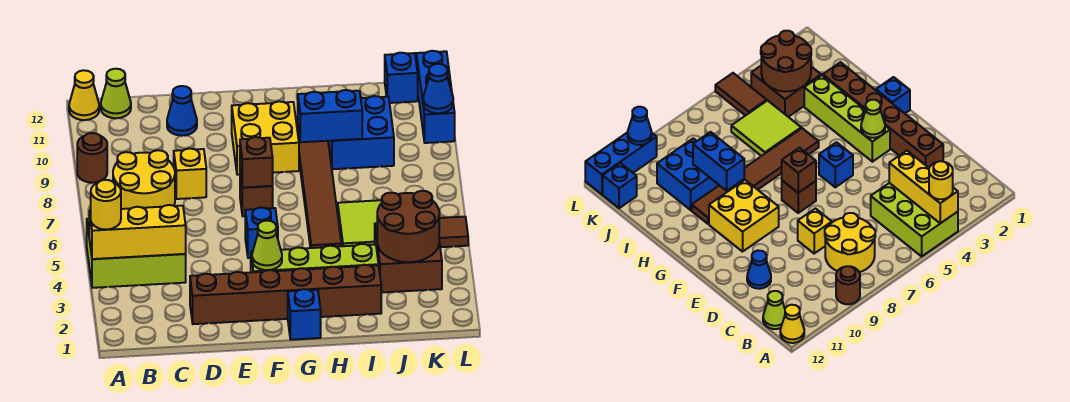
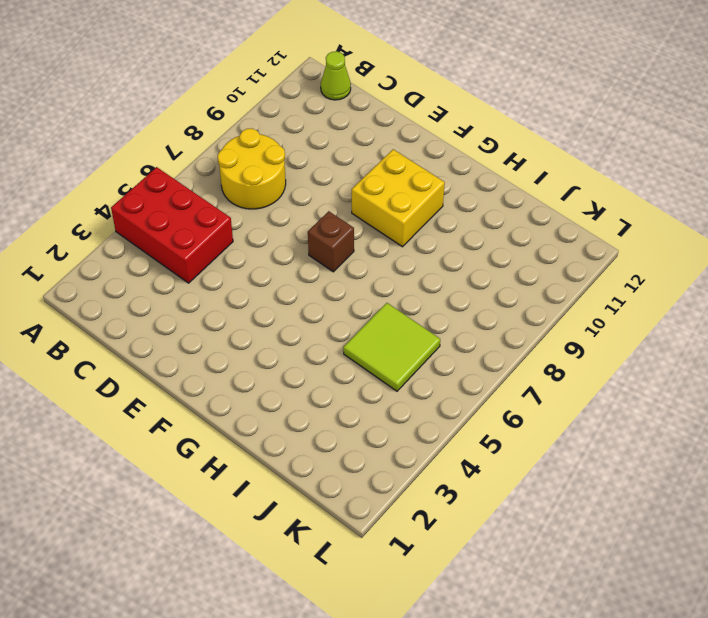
red brick A4:C5 level 1 -> lime brick A4:C5 level 1
none -> brown round brick A9 level 1
none -> yellow cone A12 level 1
none -> brown brick D2:I2 level 1

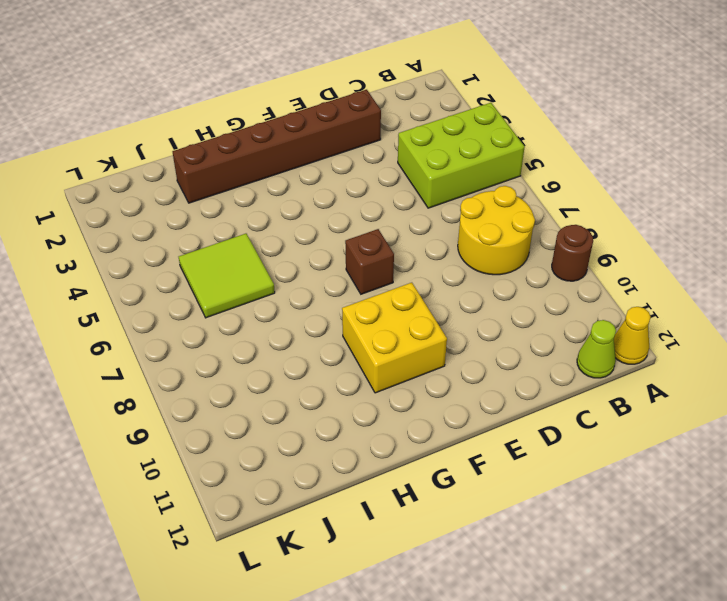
none -> yellow brick D8 level 1
none -> blue cone D11 level 1
none -> lime brick F3:I3 level 1

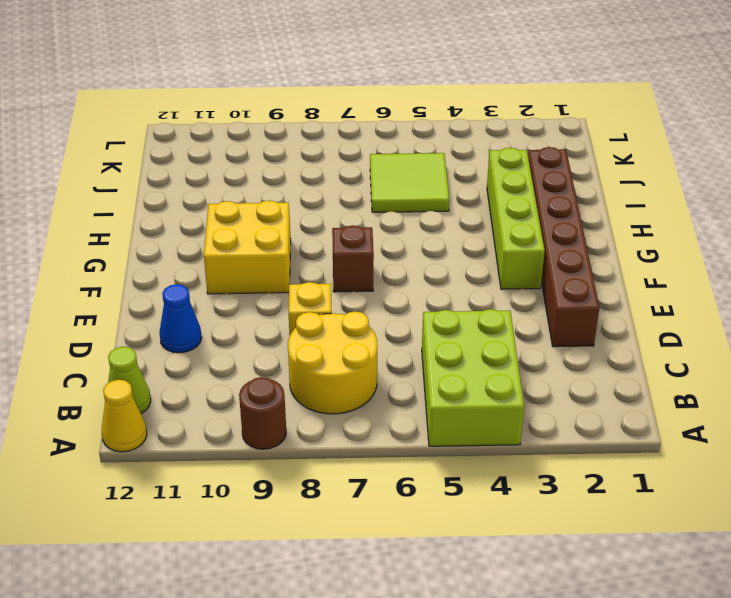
none -> blue brick F5 level 1
none -> blue brick G1 level 1
none -> brown tile H5:H10 level 1

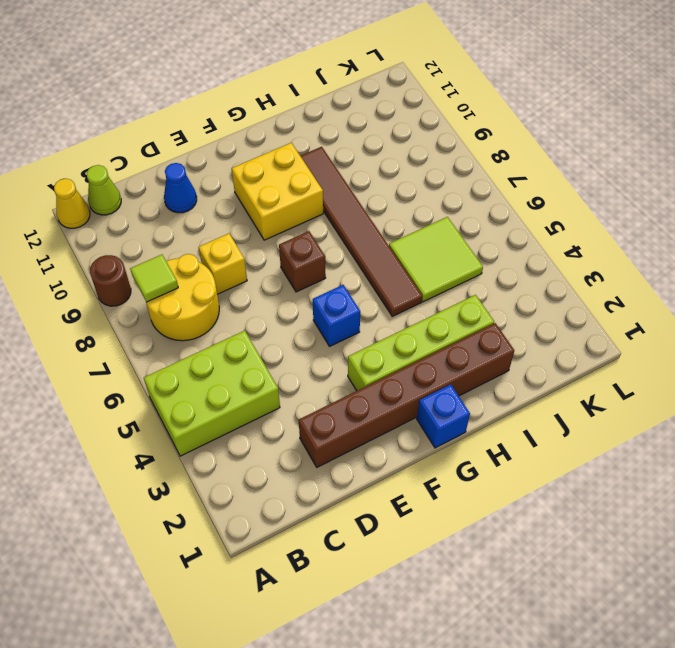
lime tile B8 level 2 -> none
none -> blue brick I9:J10 level 1
none -> brown brick J3:K4 level 1
none -> brown tile K5:L5 level 1

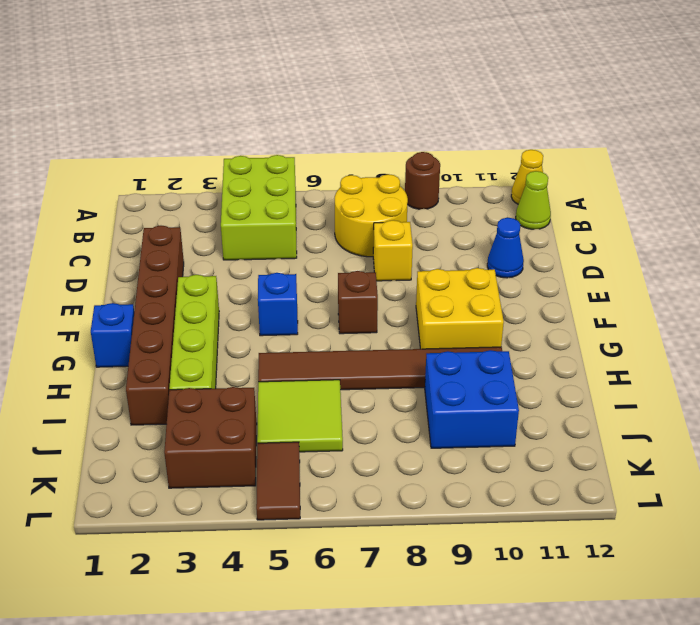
none -> blue brick K12 level 1
none -> blue brick L10:L12 level 1
none -> yellow brick A4:C4 level 2

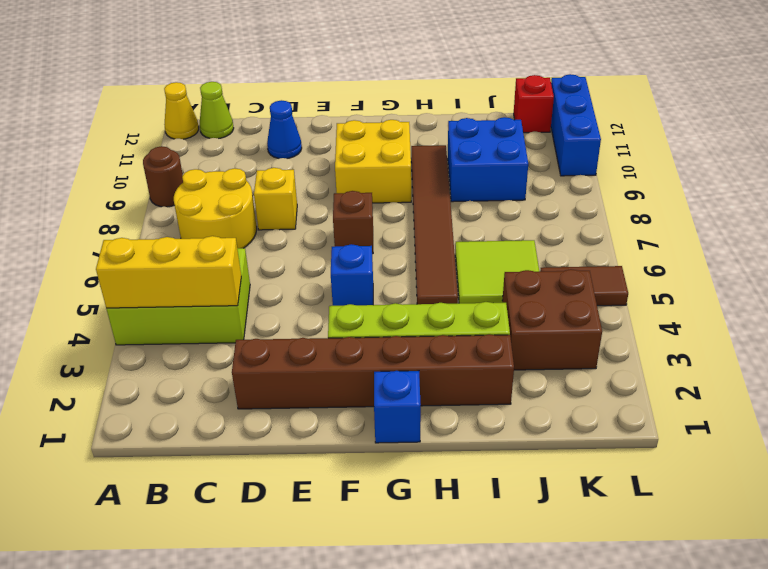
red brick K12 level 1 -> blue brick K12 level 1
none -> lime cone F3 level 2
none -> brown brick F7 level 2
none -> blue brick H9:I9 level 2

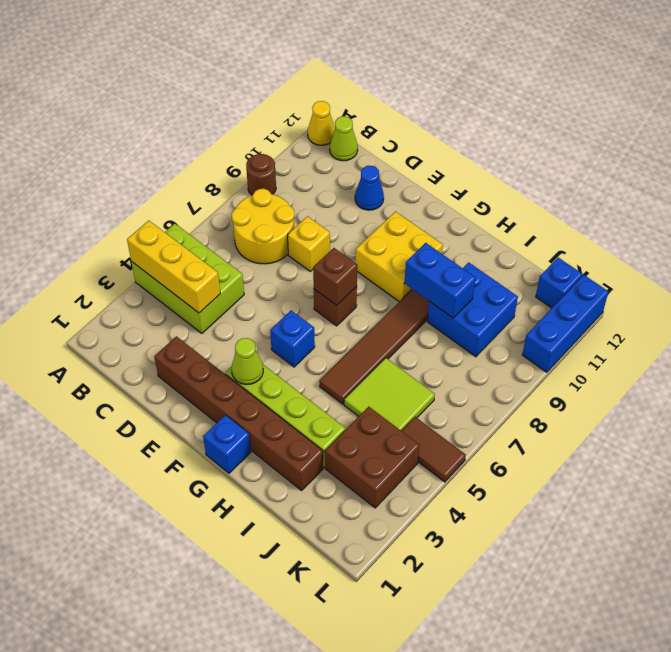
none -> brown round brick J3:K4 level 2
none -> blue cone L10 level 2
none -> yellow round brick A4 level 3

